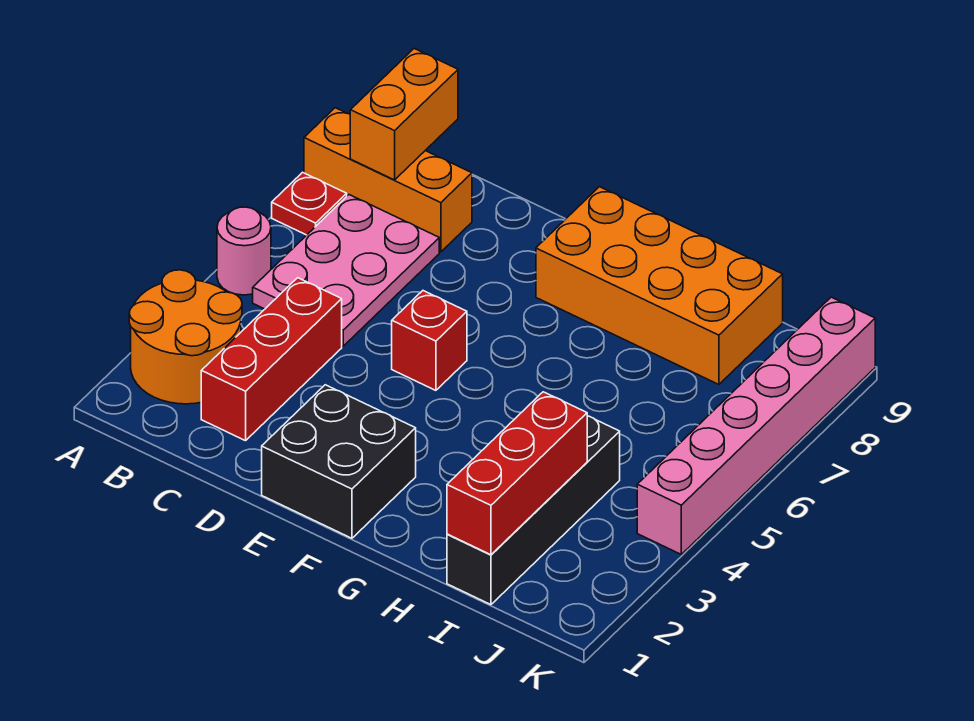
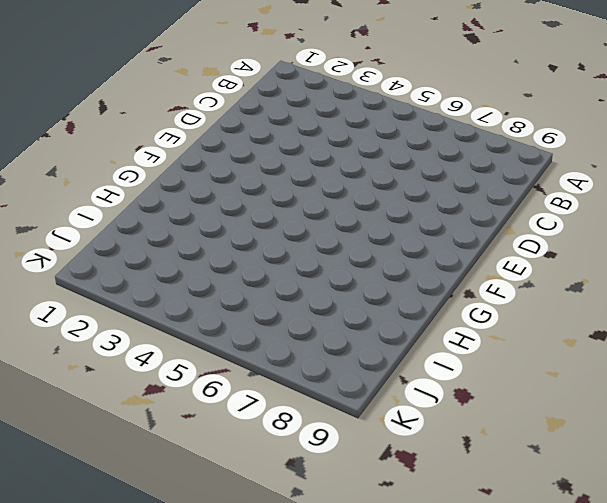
none -> orange round brick A2:B3 level 1
none -> pink round brick A5 level 1
none -> red plate A7 level 1

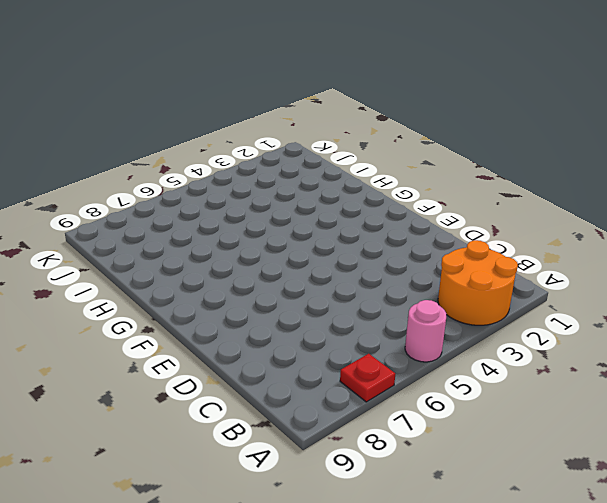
none -> orange brick A8:C8 level 1
none -> pink plate B5:C7 level 1
none -> red brick C2:C4 level 1

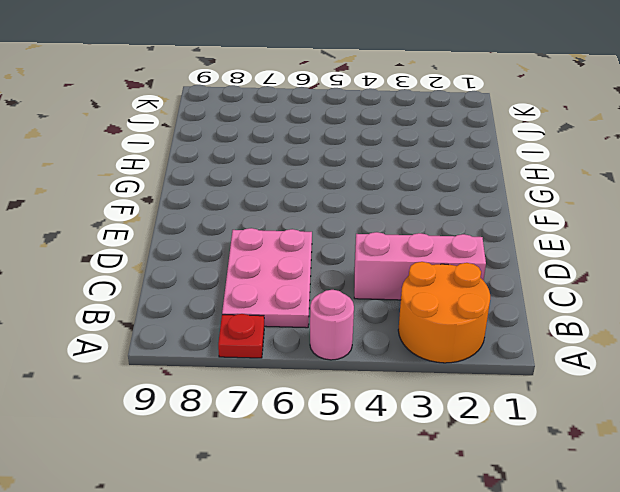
pink plate B6:D7 level 1 -> pink plate B5:C7 level 1
pink brick C2:C4 level 1 -> red brick C2:C4 level 1
none -> orange brick A8:C8 level 1
none -> black brick E1:F2 level 1
none -> red brick E5 level 1

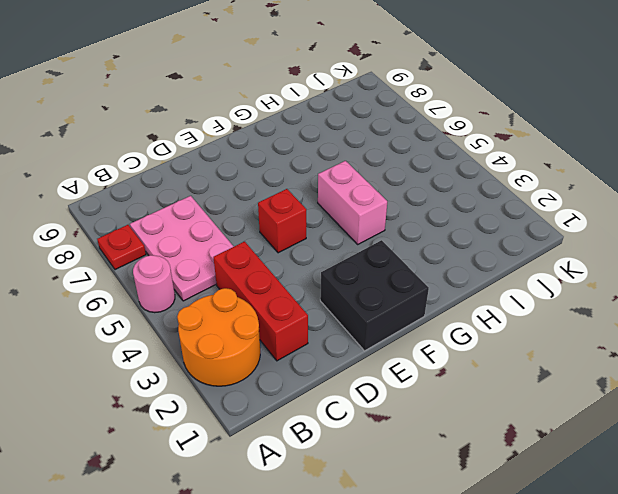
pink brick G4:G5 level 1 -> none
none -> orange brick A8:C8 level 1
none -> orange brick F8:I9 level 1
none -> black brick I1:I4 level 1

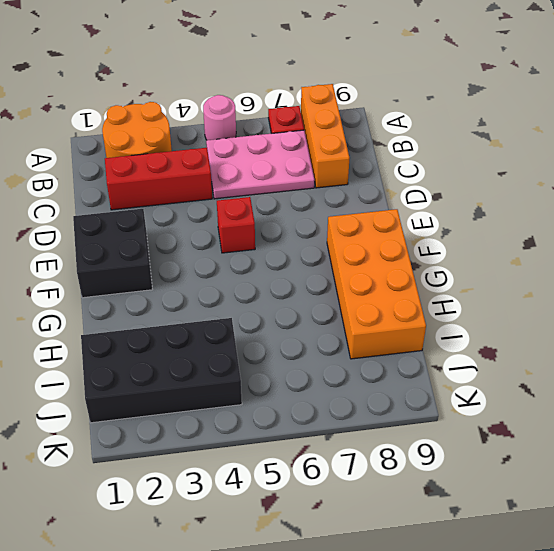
black brick I1:J4 level 1 -> black brick I1:I4 level 1
none -> pink brick K4:K9 level 1
none -> orange brick B8:B9 level 2
none -> red brick I1:I3 level 2

